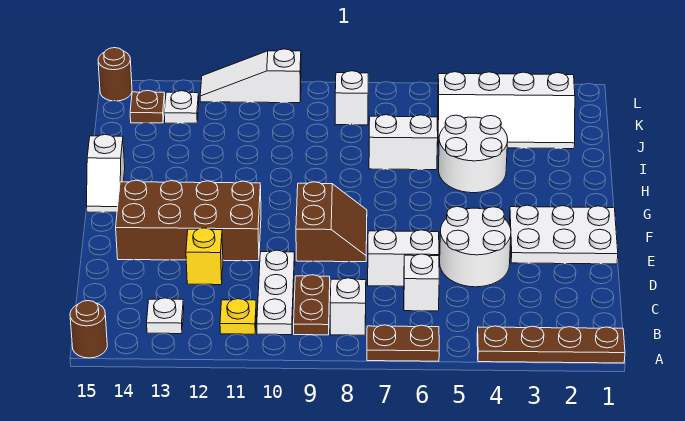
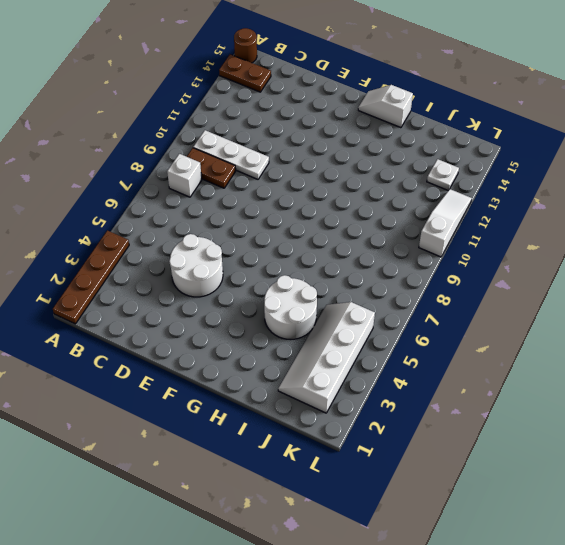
brown plate A14:B14 level 1 -> brown plate A6:A7 level 1
none -> yellow plate B11 level 1
none -> white plate B13 level 1
none -> white brick C6 level 1

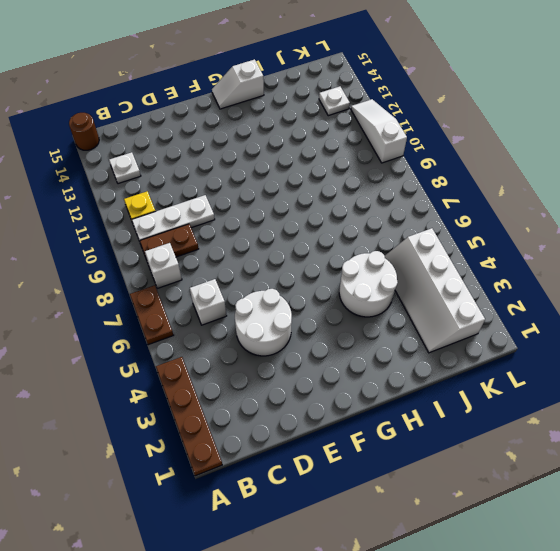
none -> white brick D6:D7 level 1
none -> yellow brick D12 level 1
none -> white plate E1:F3 level 1

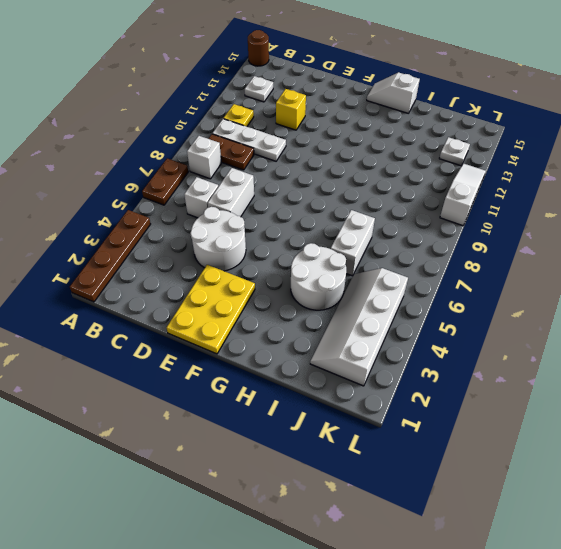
yellow plate E1:F3 level 1 -> white plate E1:F3 level 1
none -> brown slope E8:F9 level 1 top 9
none -> brown brick E11:F14 level 1
none -> white brick K8 level 1

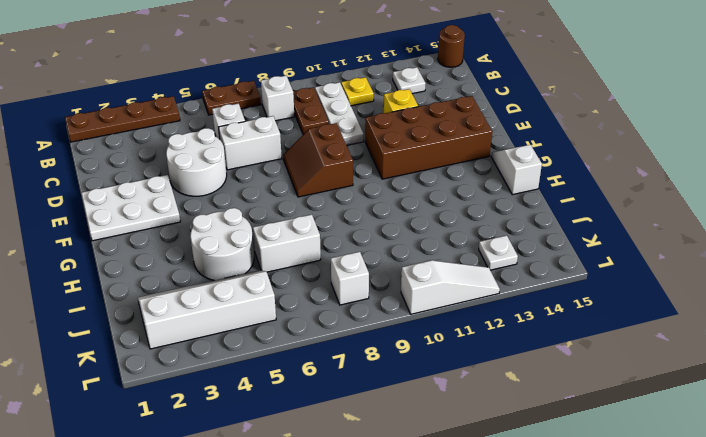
none -> brown plate K14 level 1
none -> brown round brick L15 level 1

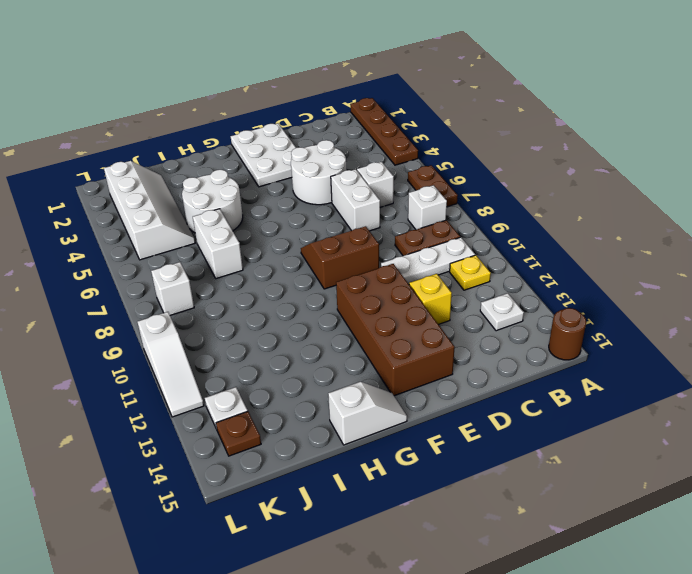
none -> brown round brick L15 level 1

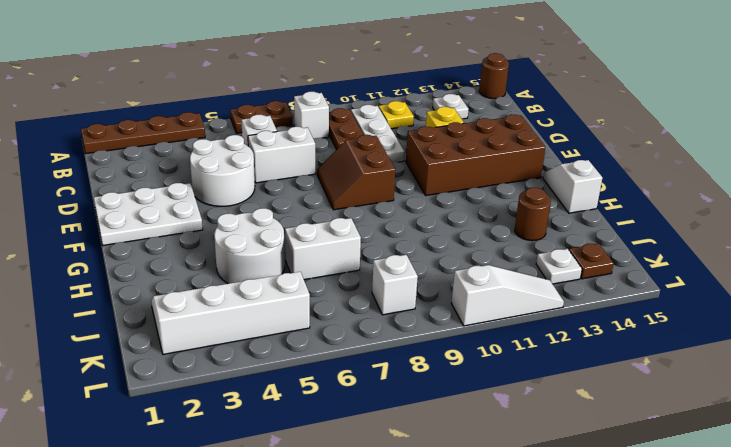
brown round brick I13 level 1 -> brown round brick L15 level 1

